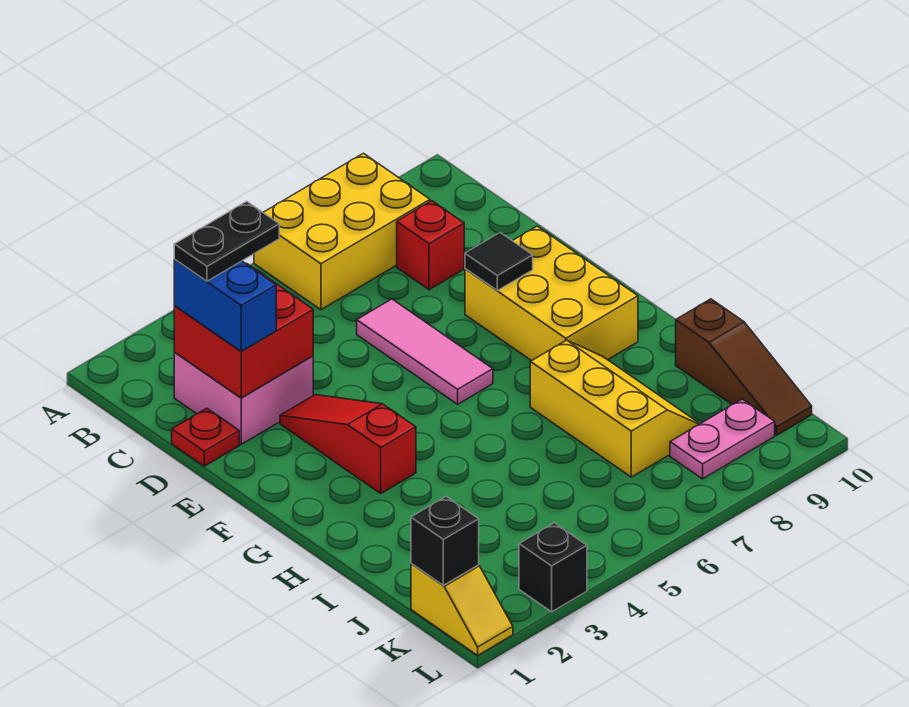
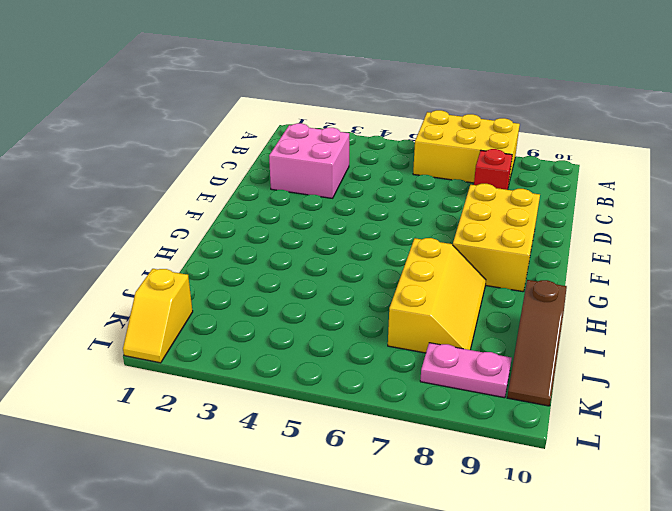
none -> red plate D1 level 1
none -> pink tile D6:F6 level 1
none -> red slope E3:G3 level 1 top G

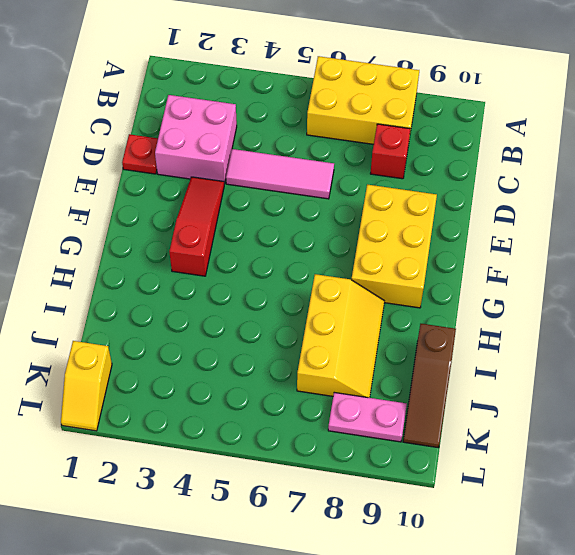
pink tile D4:D6 level 1 -> pink tile D6:F6 level 1
none -> black brick L3 level 1
none -> red brick C2:D3 level 2
none -> black tile E8 level 2

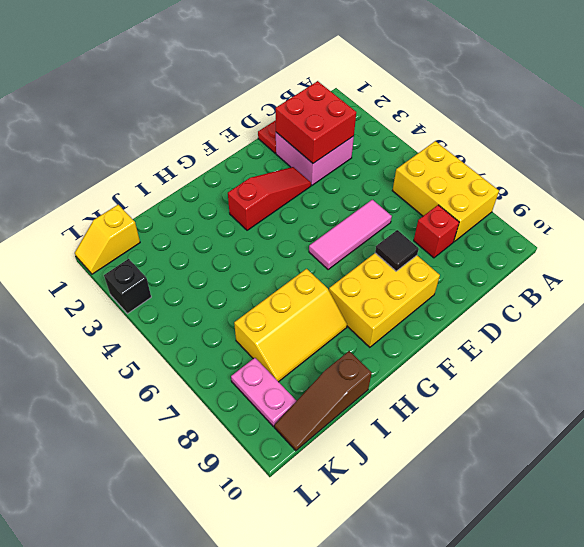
none -> black brick K1 level 2
none -> blue brick C2:D2 level 3
none -> black plate C2:C3 level 4

